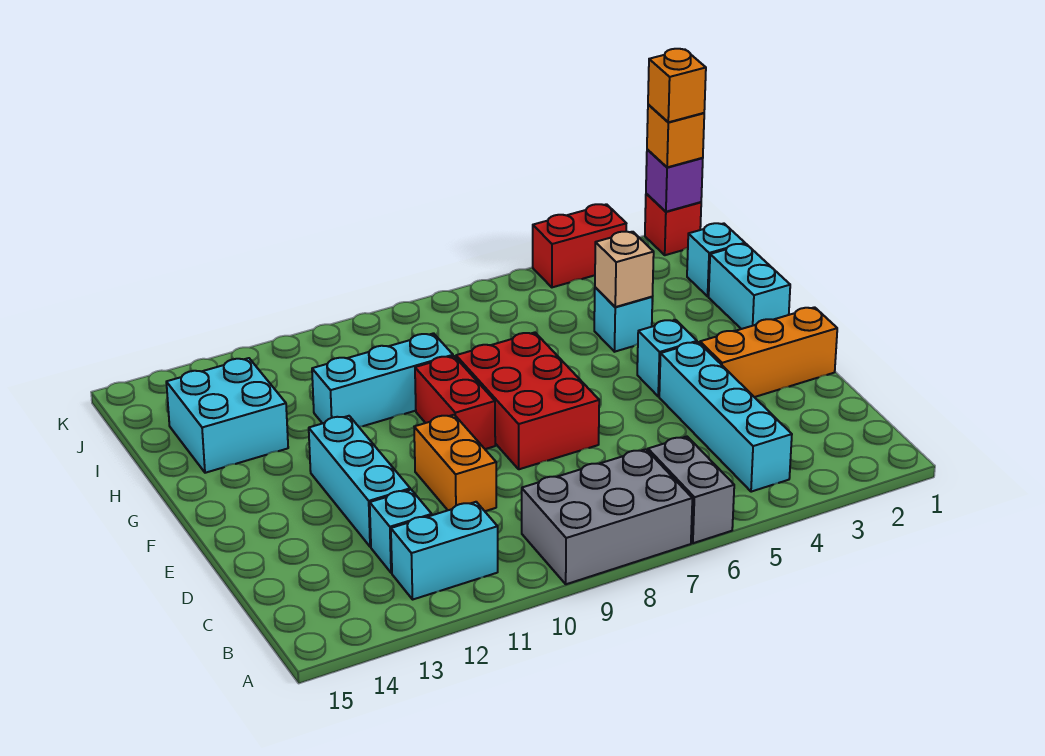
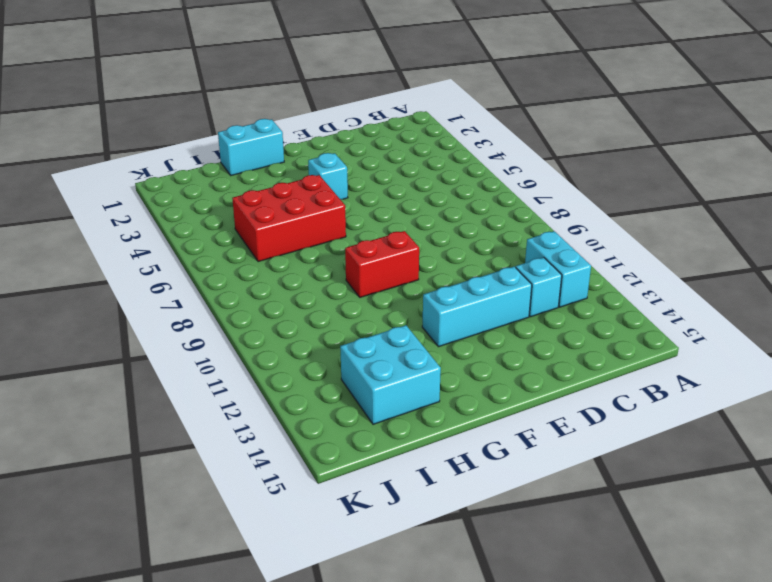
red brick G5:I6 level 1 -> red brick E7:G8 level 1
none -> grey brick A6:B6 level 1
none -> grey brick A7:B9 level 1
none -> cyan brick B4:E4 level 1

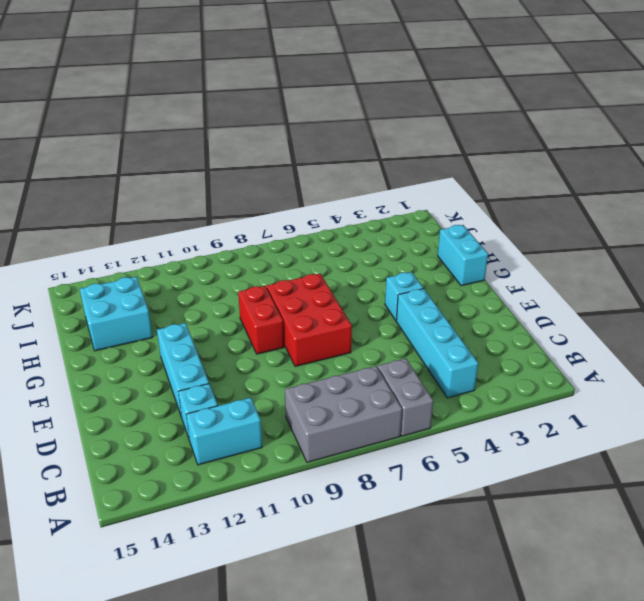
none -> orange brick D10:E10 level 1
none -> orange brick E1:E3 level 1
none -> cyan brick H4 level 1

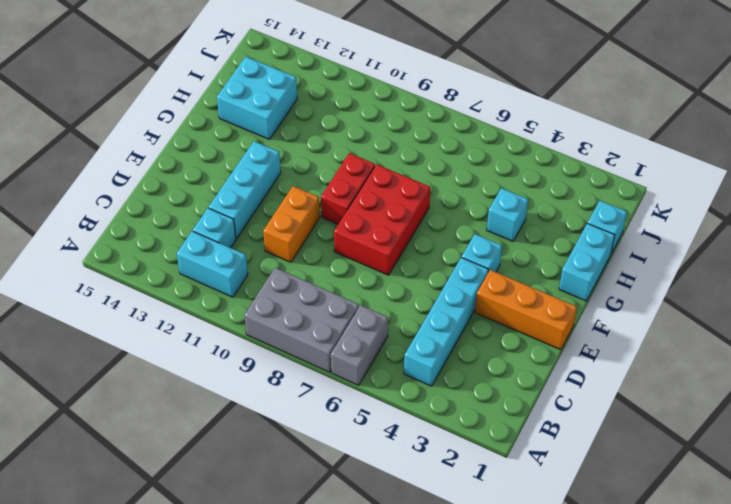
none -> cyan brick H9:H11 level 1
none -> red brick K1 level 1
none -> red brick K3:K4 level 1

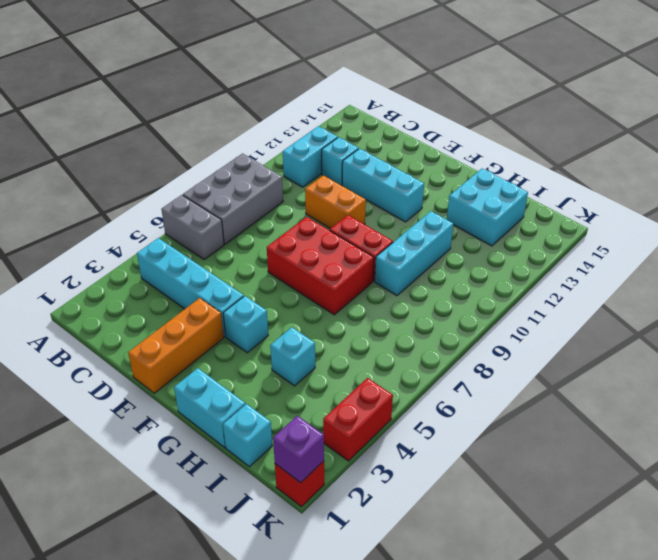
none -> tan brick H4 level 2
none -> orange brick K1 level 3
none -> orange brick K1 level 4

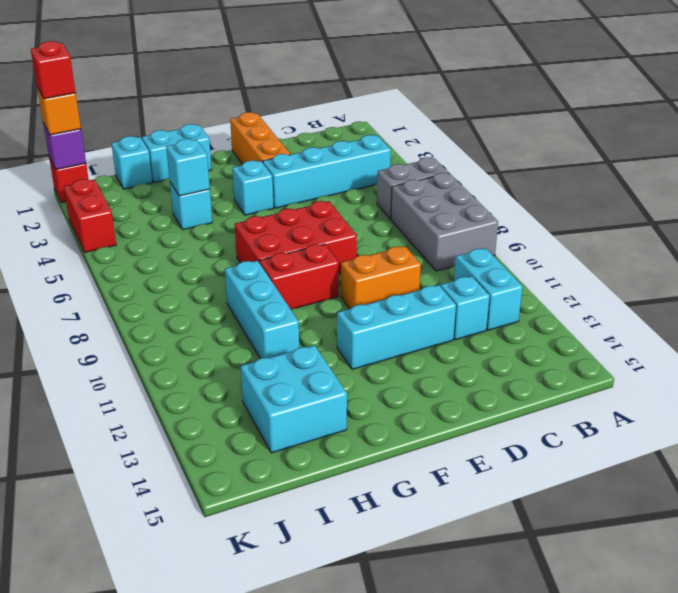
cyan brick H4 level 2 -> tan brick H4 level 2
red brick K1 level 4 -> orange brick K1 level 4

